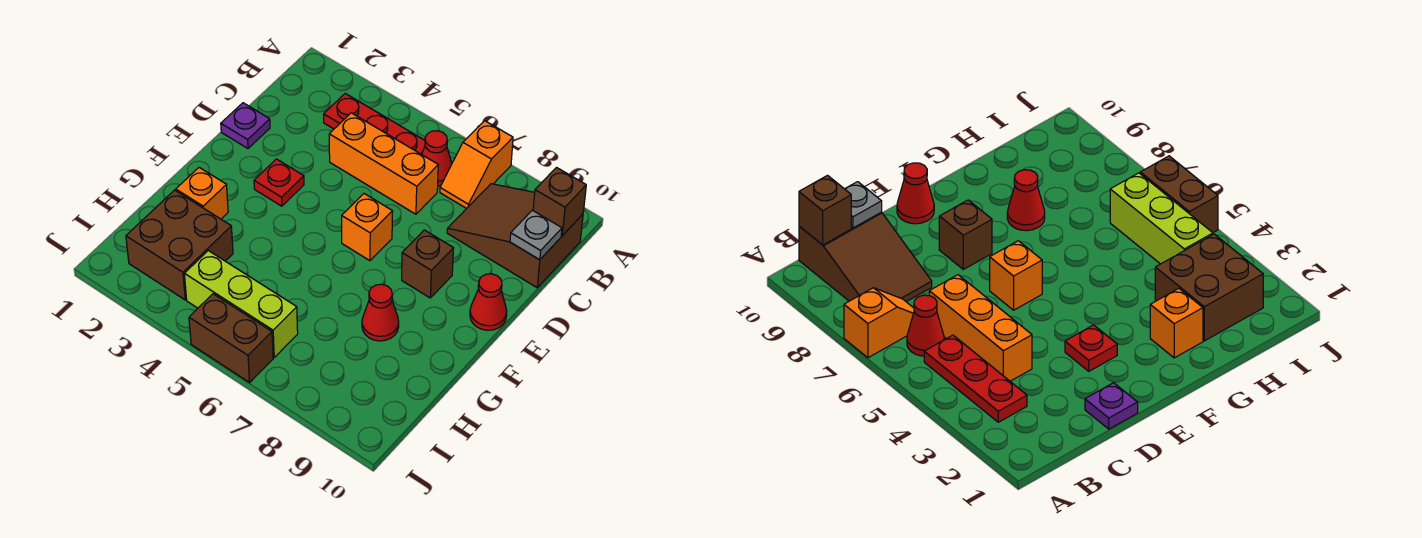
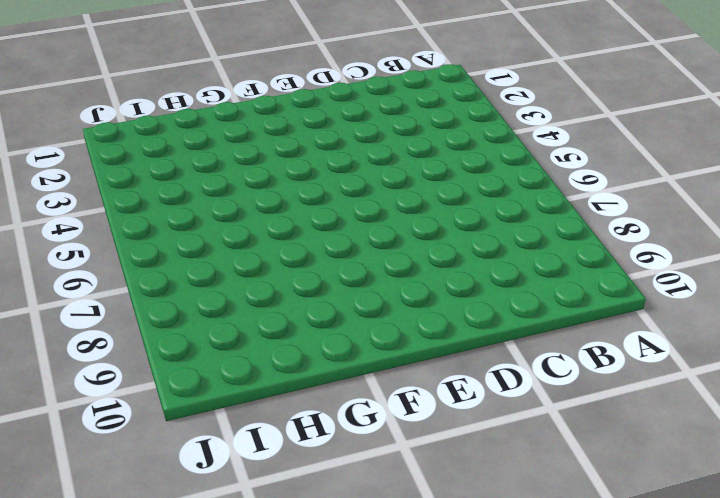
none -> orange slope A7:B7 level 1 top A
none -> red plate B3:B5 level 1
none -> red cone B6 level 1

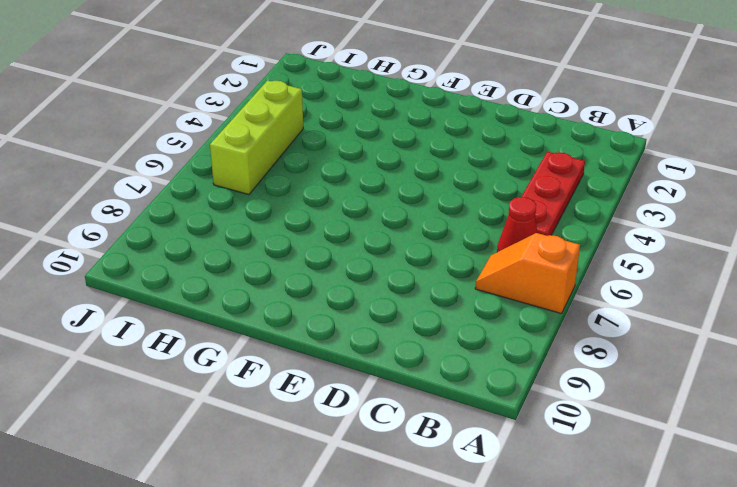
none -> brown slope B8:C10 level 1 top 10
none -> orange brick C4:C6 level 1
none -> purple plate D1 level 1

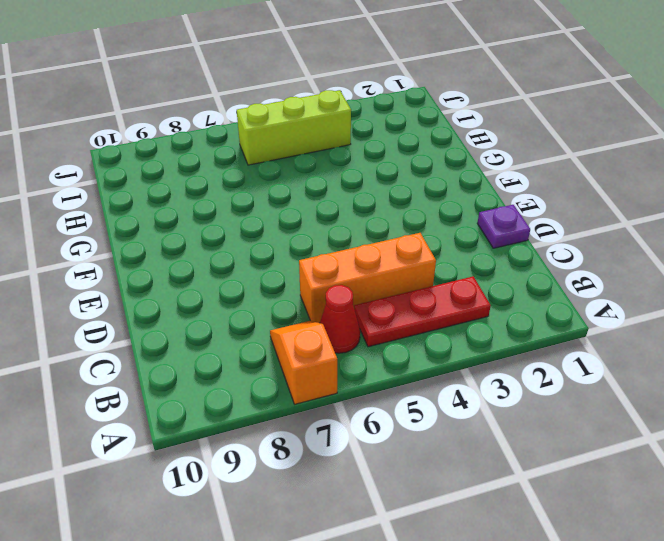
none -> brown slope B8:C10 level 1 top 10
none -> red plate E3 level 1
none -> orange brick E6 level 1

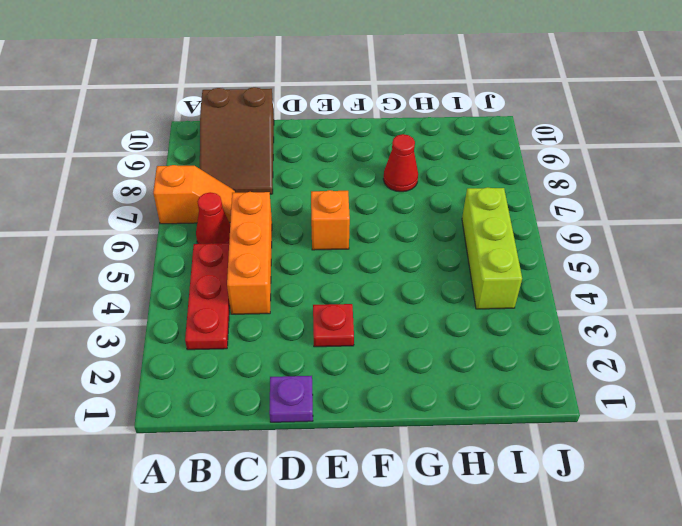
none -> brown brick E8 level 1
none -> red cone E10 level 1
none -> orange brick G2 level 1

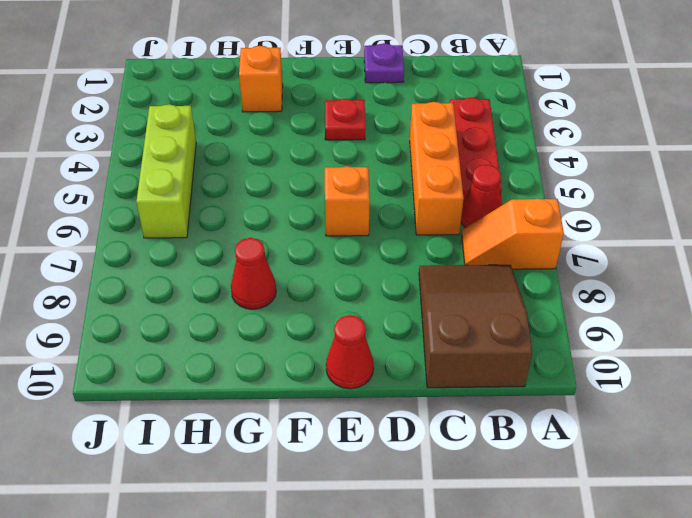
none -> brown brick E8 level 1
none -> brown brick H2:I3 level 1
none -> brown brick J5:J6 level 1

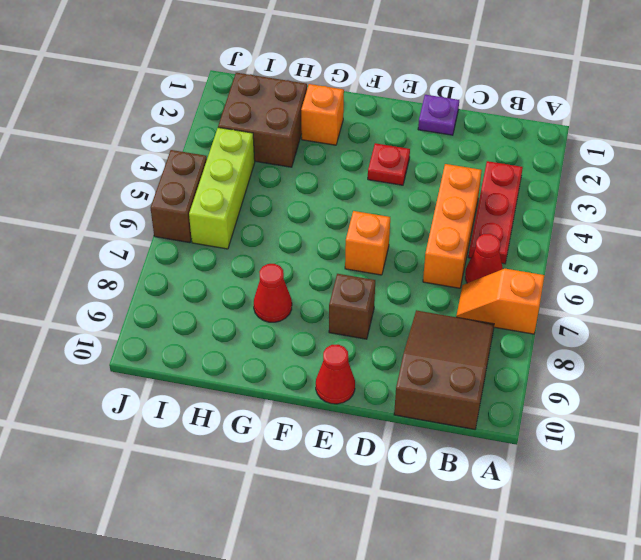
none -> brown brick B10 level 2
none -> grey plate C10 level 2

